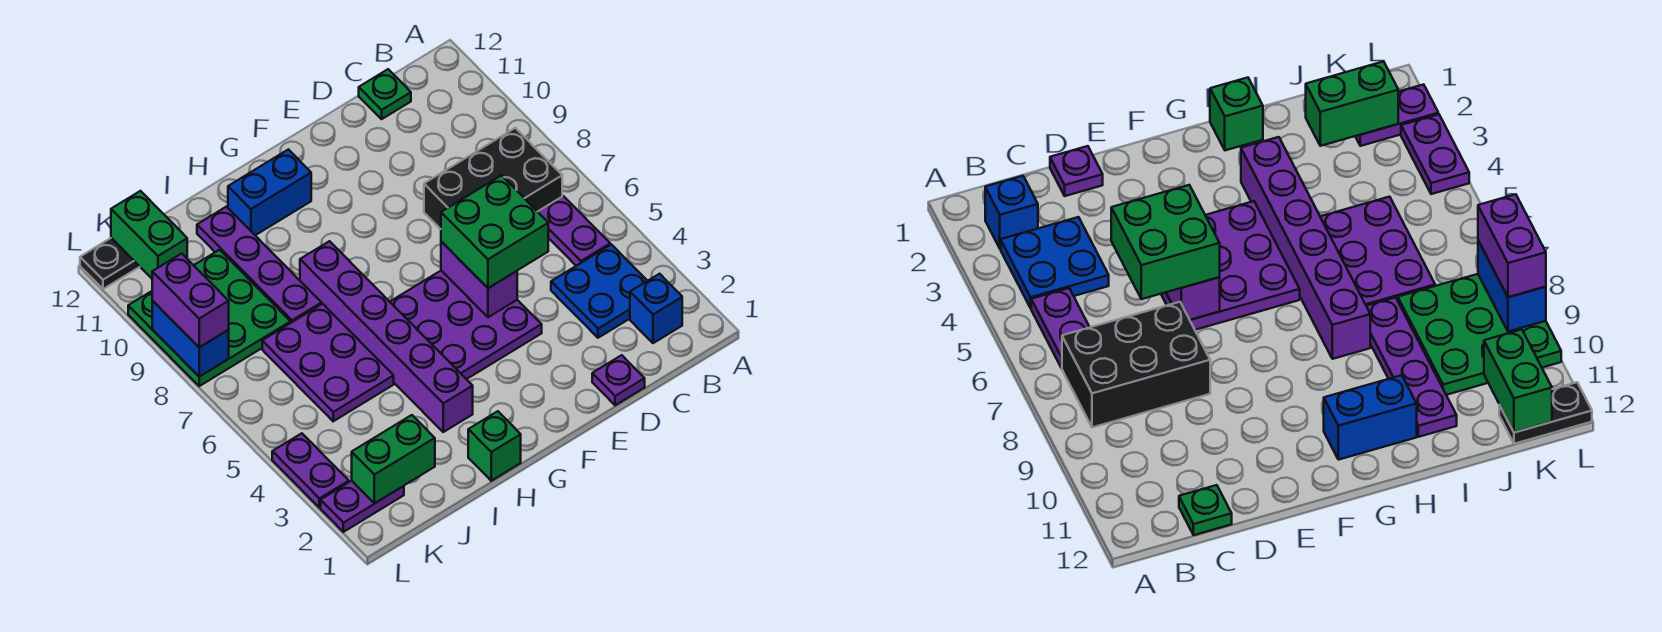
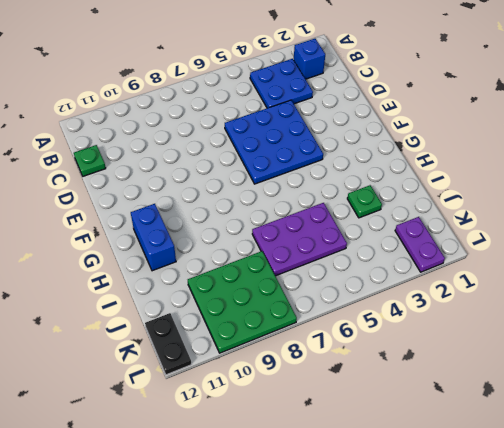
blue plate D4:F6 level 1 -> purple plate E4:G6 level 1
green plate I3 level 1 -> none
none -> purple plate B5:B6 level 1
none -> black brick B7:D8 level 1
none -> purple plate D1 level 1

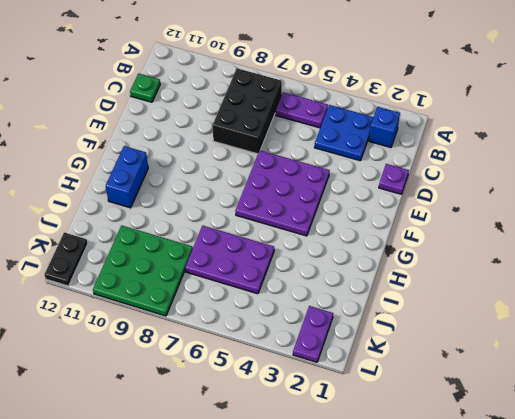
none -> green brick H1 level 1
none -> purple brick H3:H8 level 1
none -> purple plate I8:I11 level 1

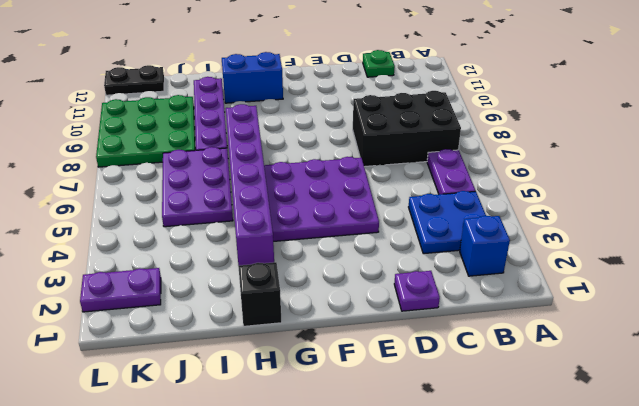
black brick H1 level 1 -> green brick H1 level 1
none -> purple plate L3:L4 level 1
none -> purple brick E5:E6 level 2
none -> green brick J2:K2 level 2

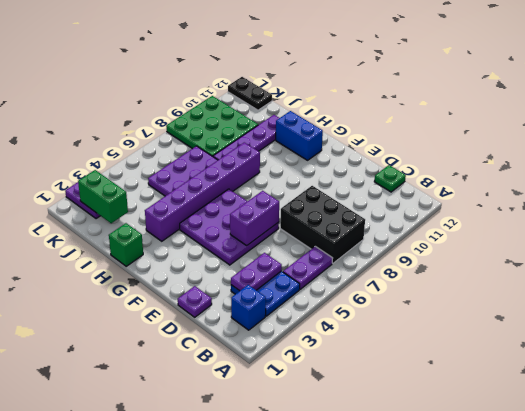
purple plate C3:C4 level 2 -> purple plate L3:L4 level 1
none -> green brick K11:K12 level 2
none -> blue brick L8:L9 level 2
none -> green brick D5:E6 level 3

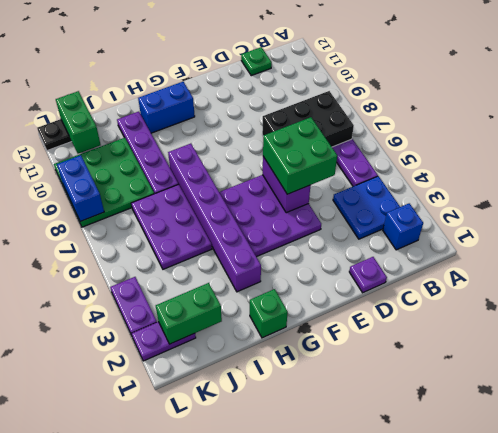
none -> purple brick L8:L9 level 3

